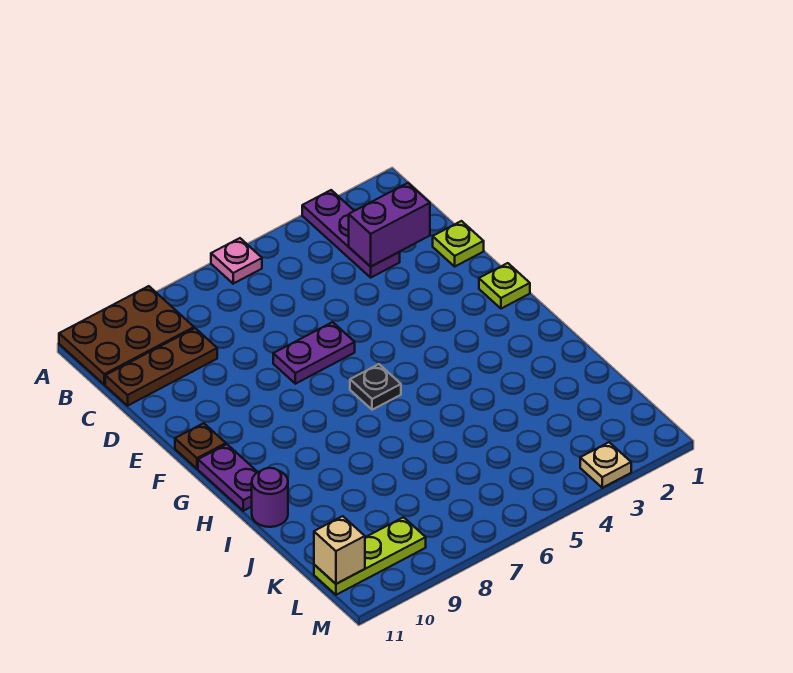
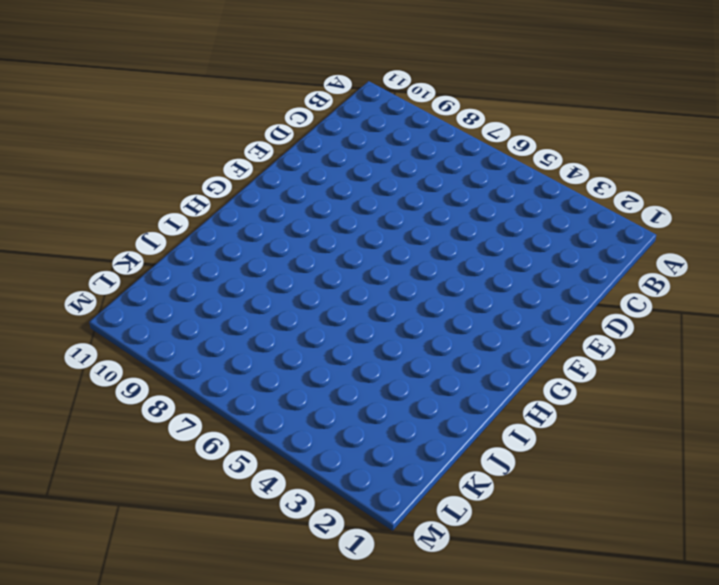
none -> purple plate A3:C3 level 1
none -> pink plate A6 level 1
none -> brown plate A9:B11 level 1

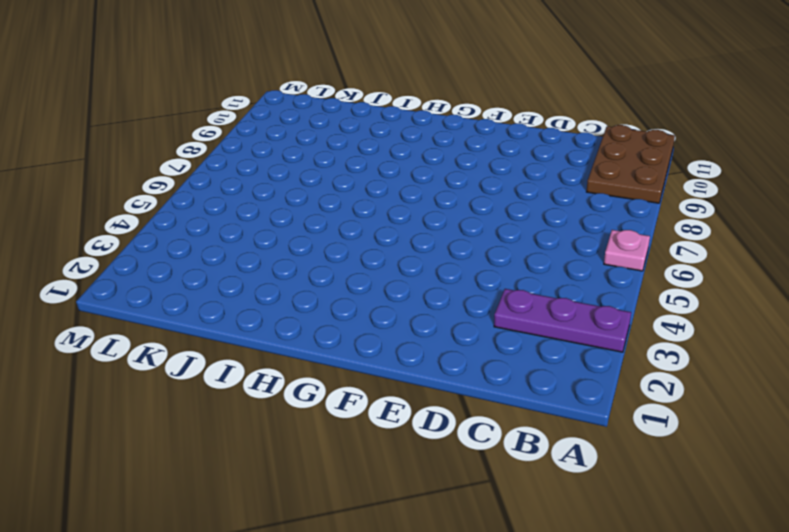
none -> brown plate C9:C11 level 1
none -> lime plate D1 level 1
none -> purple plate E6:E7 level 1

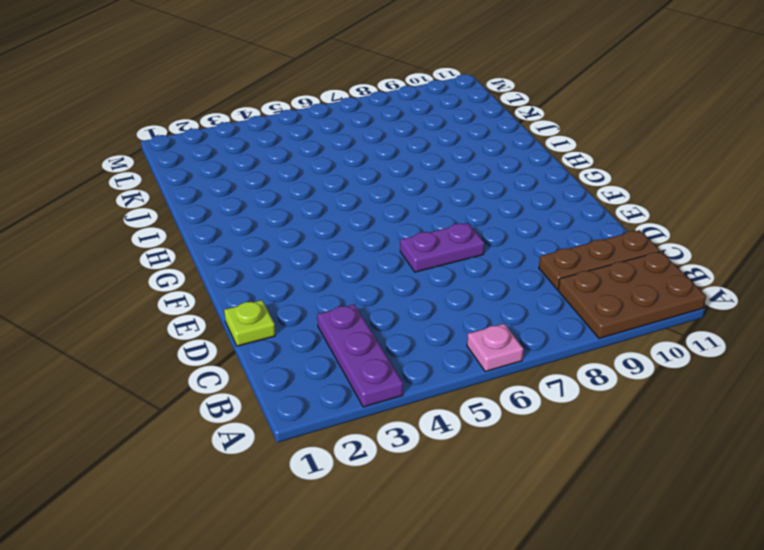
none -> lime plate F1 level 1
none -> brown plate F11 level 1
none -> black plate G6 level 1

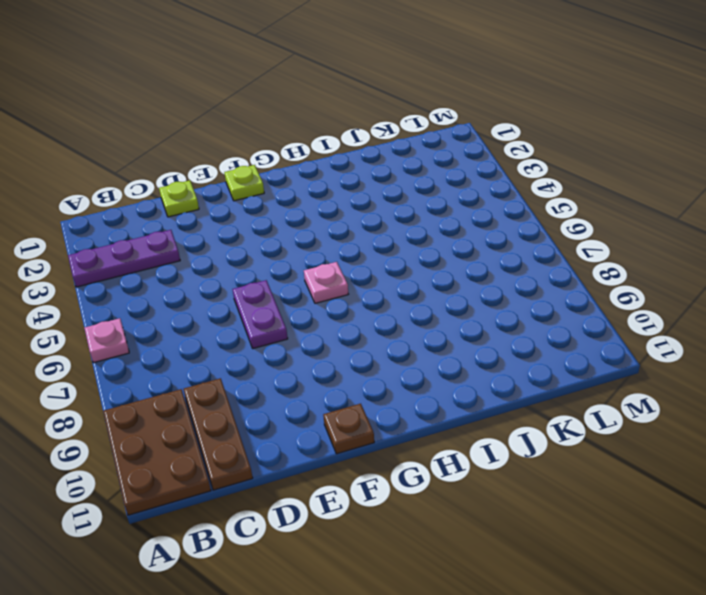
pink plate G6 level 1 -> black plate G6 level 1
none -> purple plate G11:H11 level 1
none -> purple round brick I11 level 1
none -> lime plate L9:L11 level 1

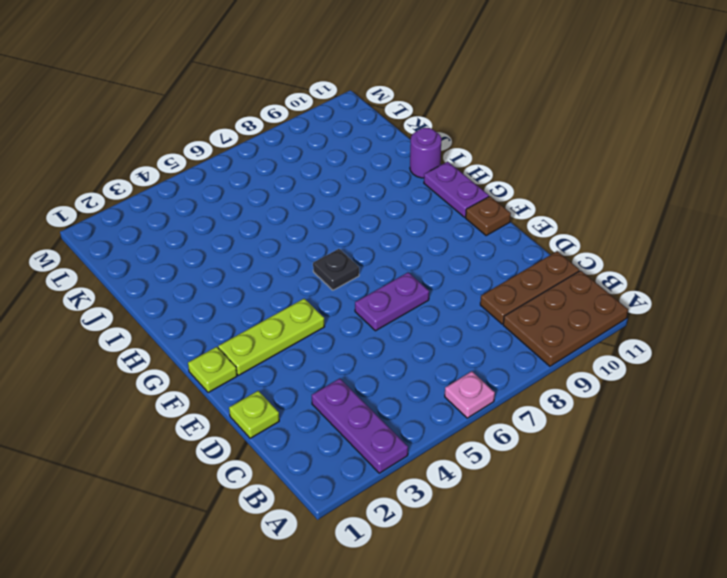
lime plate F2:F4 level 1 -> lime plate L9:L11 level 1
none -> tan plate M3 level 1
none -> purple brick C2:C3 level 2
none -> tan brick L11 level 2

